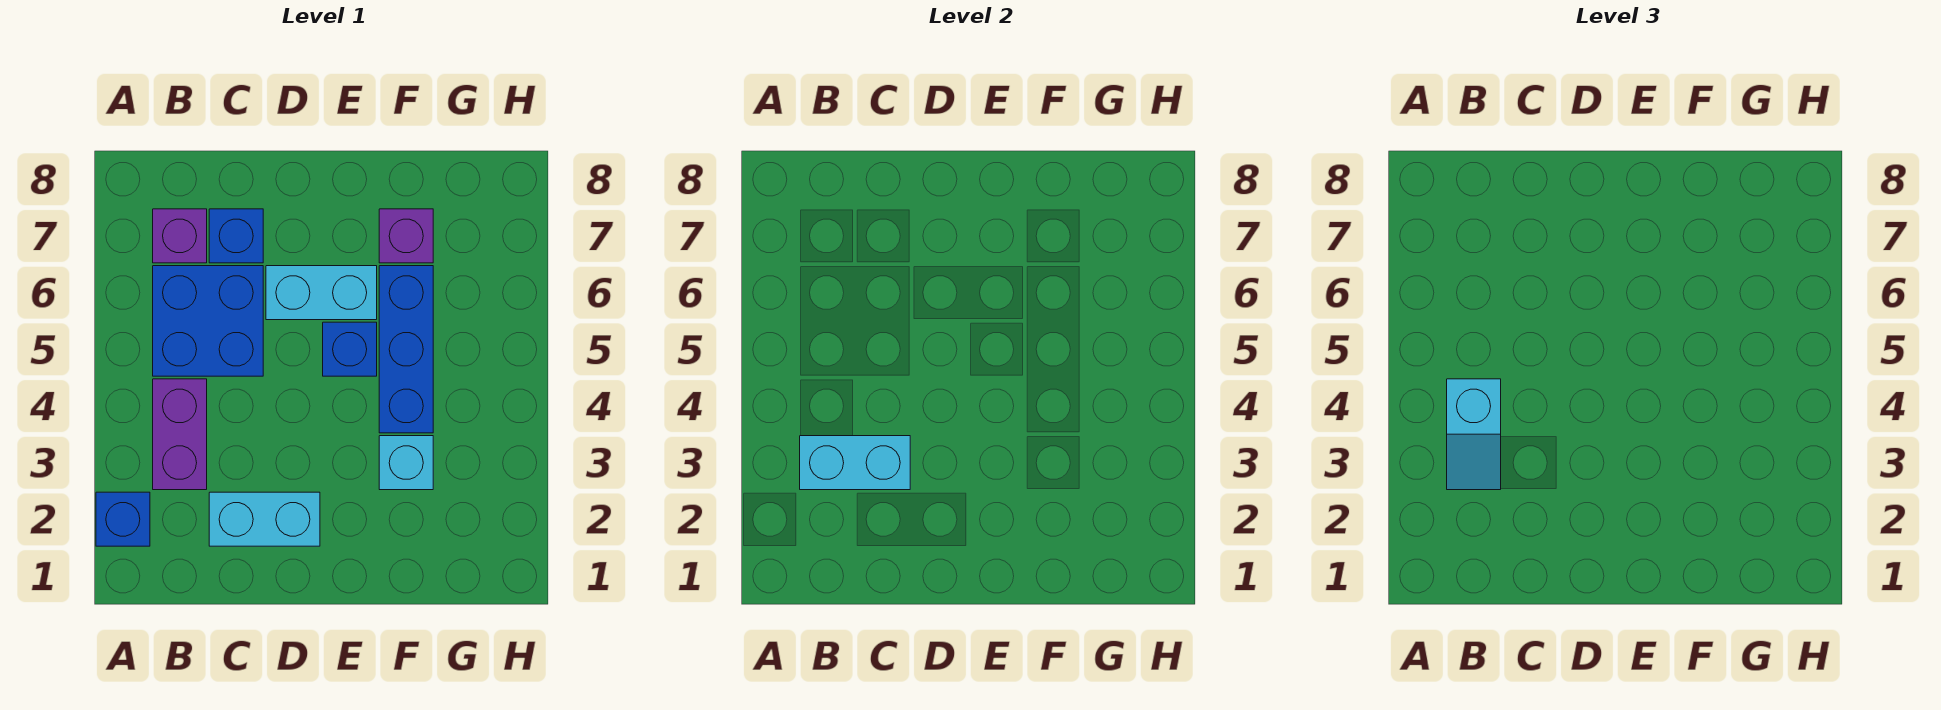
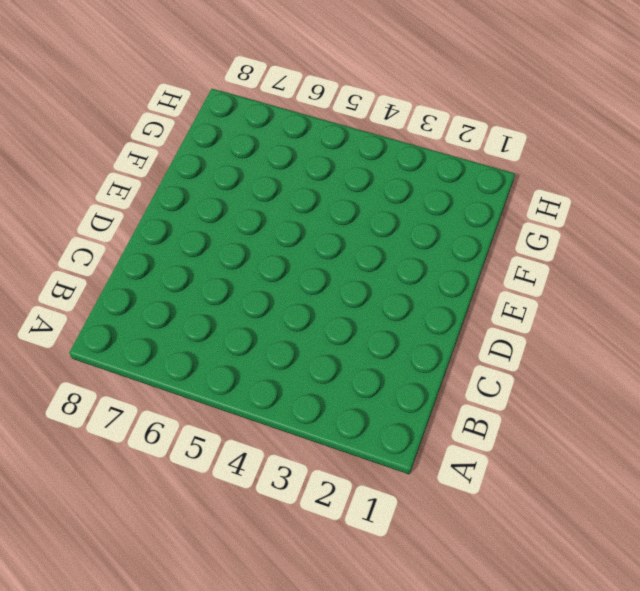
none -> blue brick A2 level 1
none -> purple brick B3:B4 level 1
none -> blue brick B5:C6 level 1

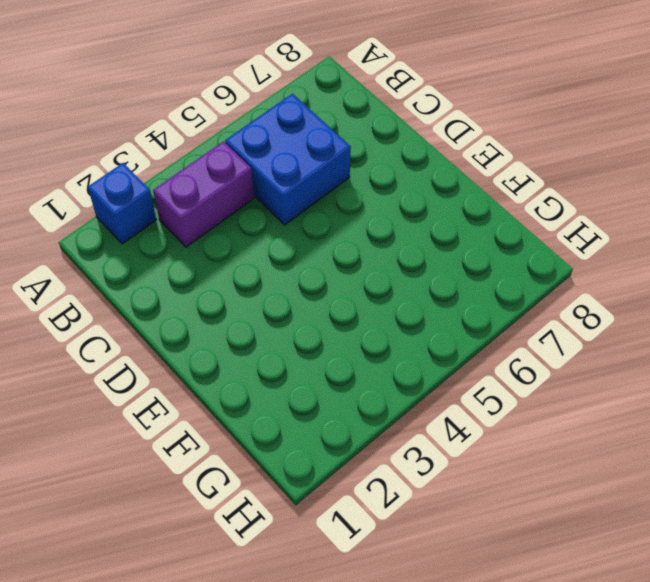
none -> purple brick B7 level 1
none -> cyan brick C2:D2 level 1
none -> blue brick C7 level 1

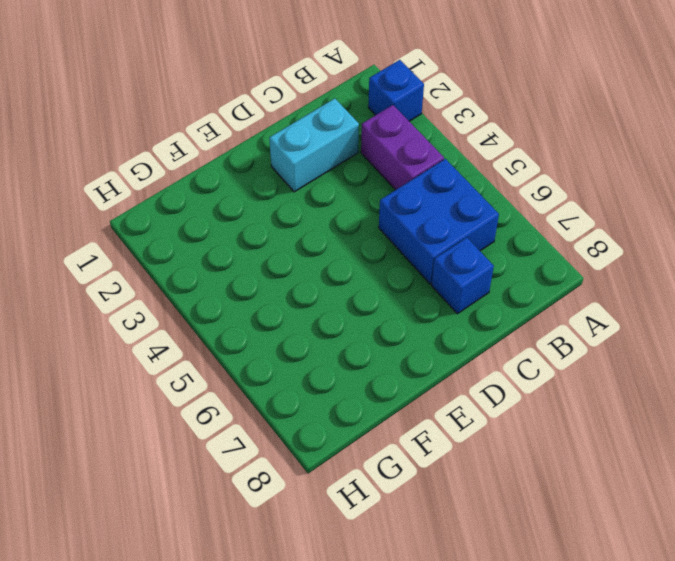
none -> purple brick B7 level 1
none -> cyan brick D6:E6 level 1
none -> blue brick E5 level 1

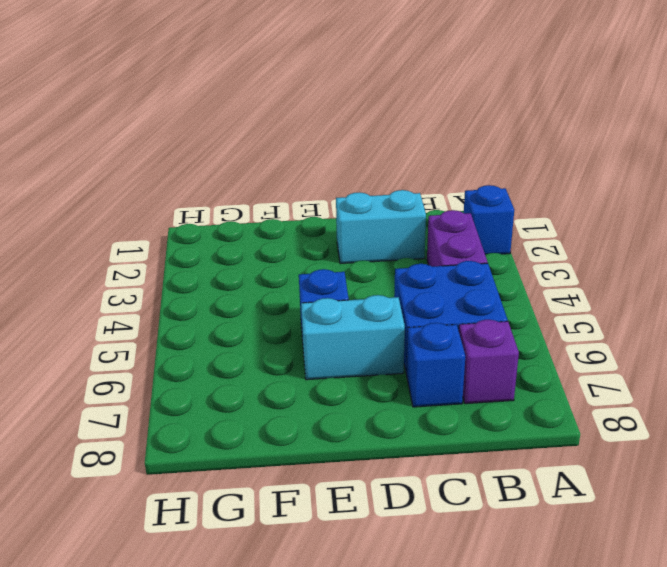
none -> cyan brick F3 level 1
none -> blue brick F4:F6 level 1
none -> purple brick F7 level 1

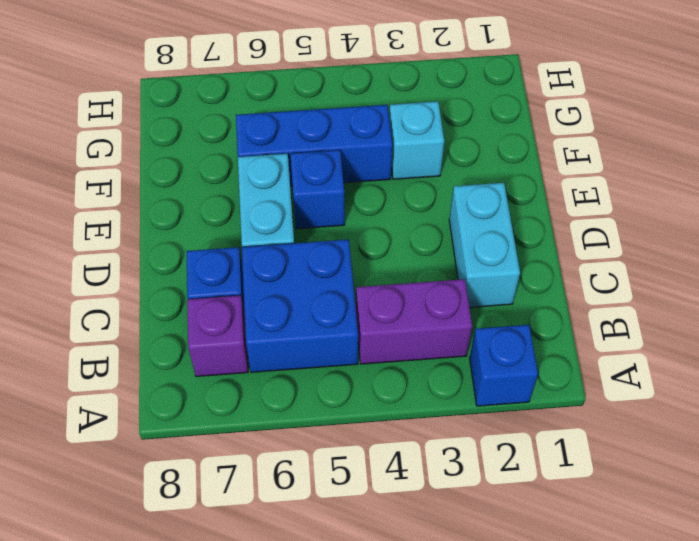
none -> purple brick F7 level 1
none -> cyan brick B3:C3 level 2
none -> cyan slope B3:B4 level 3 top 4

